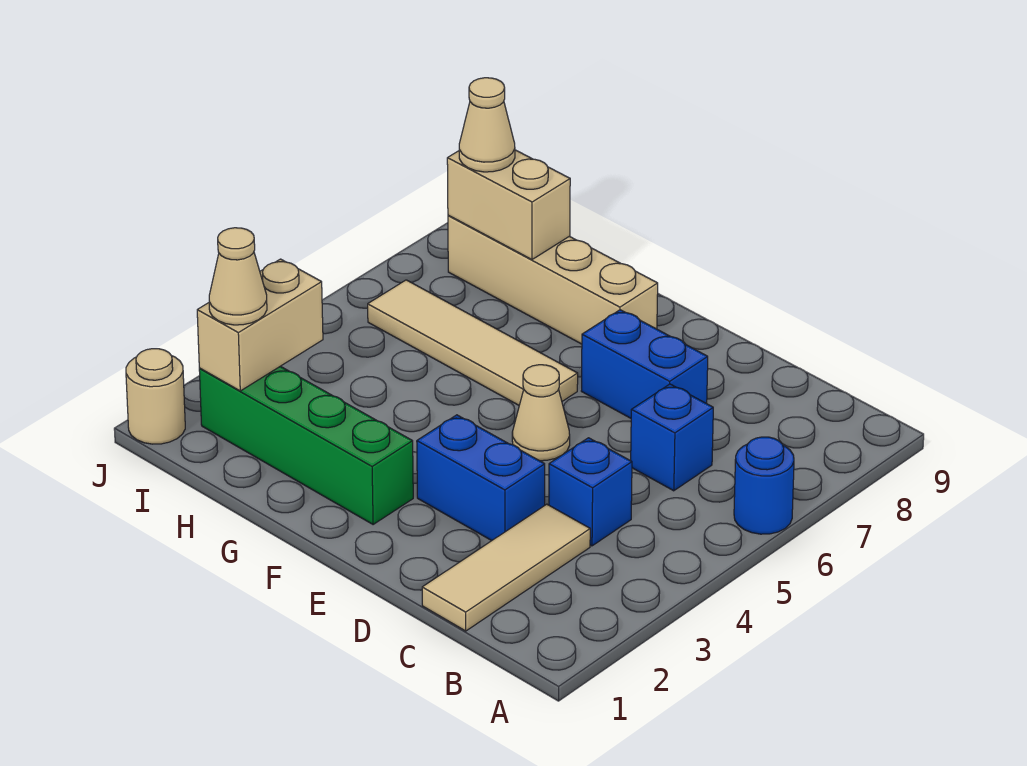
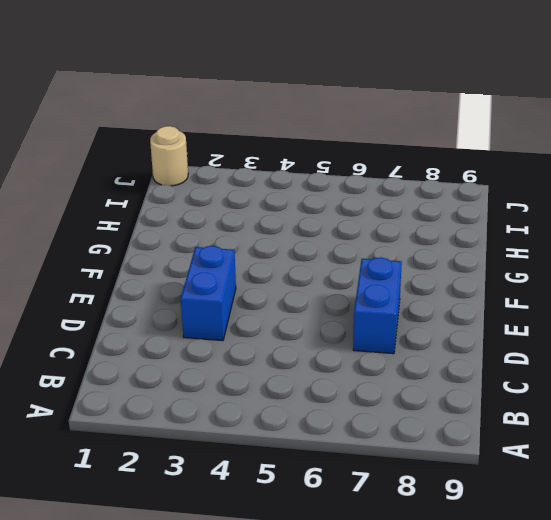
none -> blue round brick A6 level 1
none -> tan tile C1:C3 level 1
none -> blue brick C4 level 1

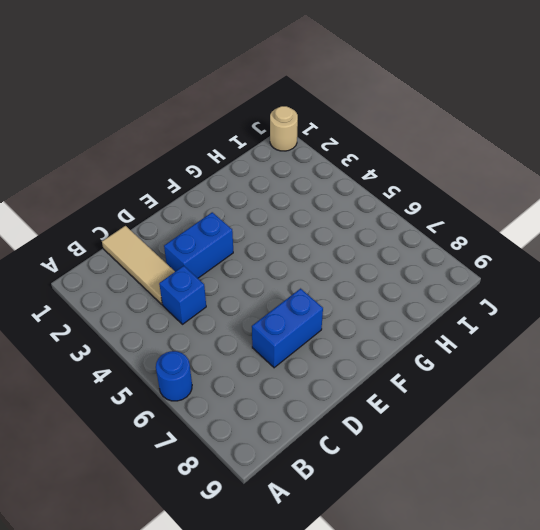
none -> blue brick C6 level 1
none -> tan cone E5 level 1
none -> green brick F2:I2 level 1

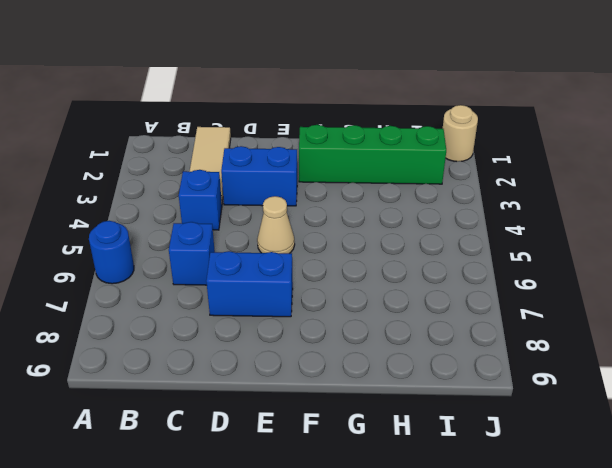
none -> tan tile F6:I6 level 1
none -> tan brick F8:I8 level 1
none -> tan brick H8:I8 level 2

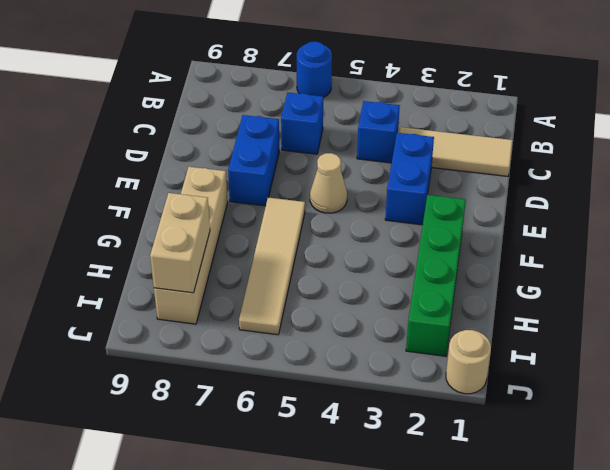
none -> tan brick I2:I3 level 2
none -> tan cone I2 level 3
none -> tan cone I8 level 3

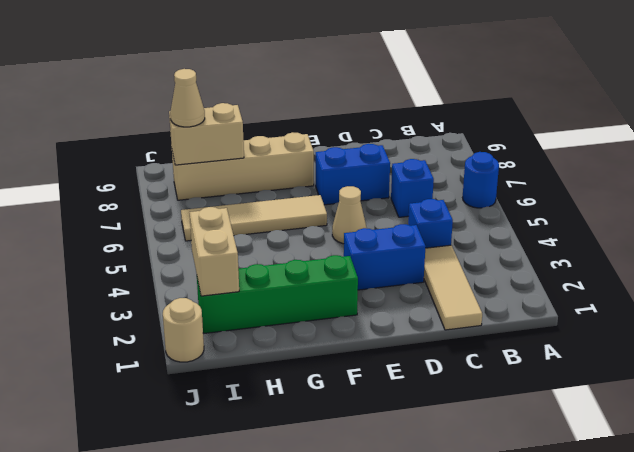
none -> tan cone I2 level 3

